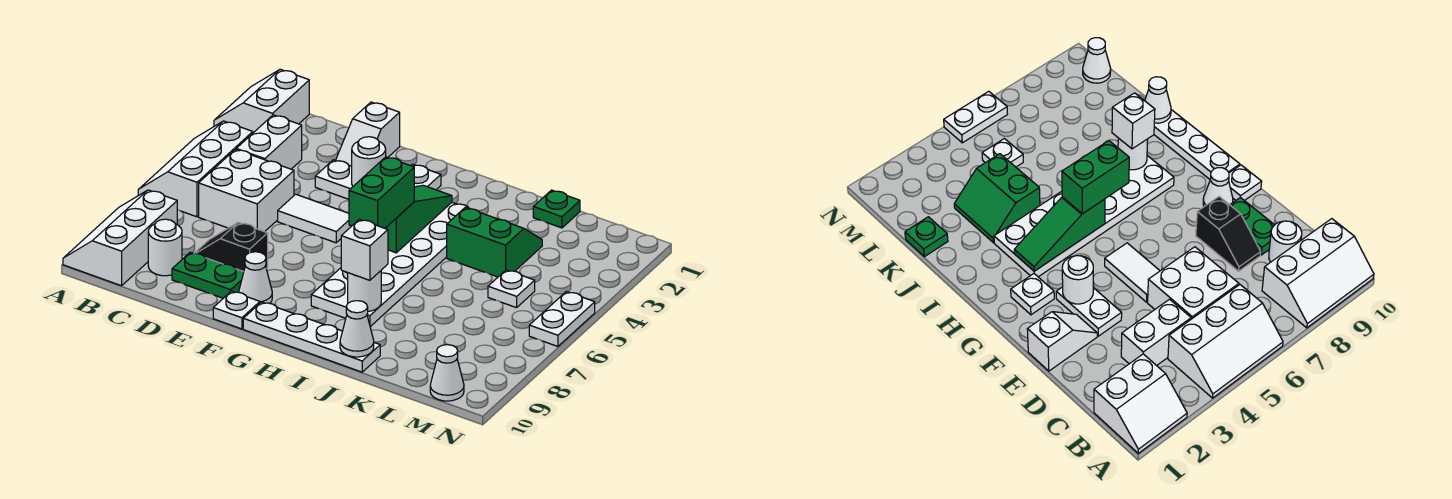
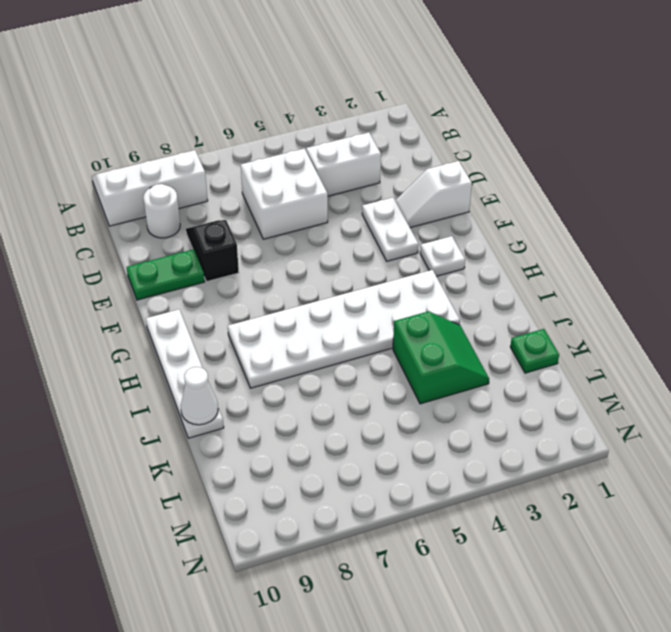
green plate E9:E10 level 1 -> green plate D9:E9 level 1
none -> white slope A1:B2 level 1 top B
none -> white slope A4:B6 level 1 top B
none -> white tile E5:F5 level 1

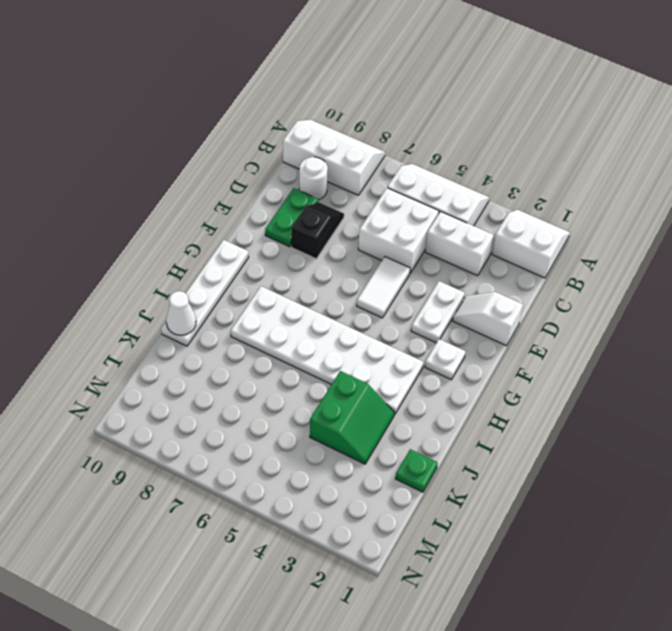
none -> white cone F9 level 1
none -> white plate F10 level 1
none -> white plate L5 level 1

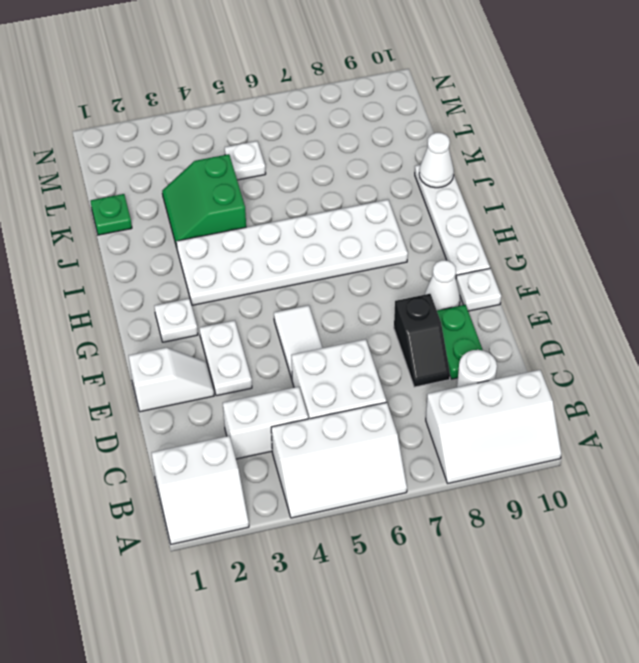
none -> white cone M10 level 1
none -> white plate N5:N6 level 1
none -> white round brick F3 level 2

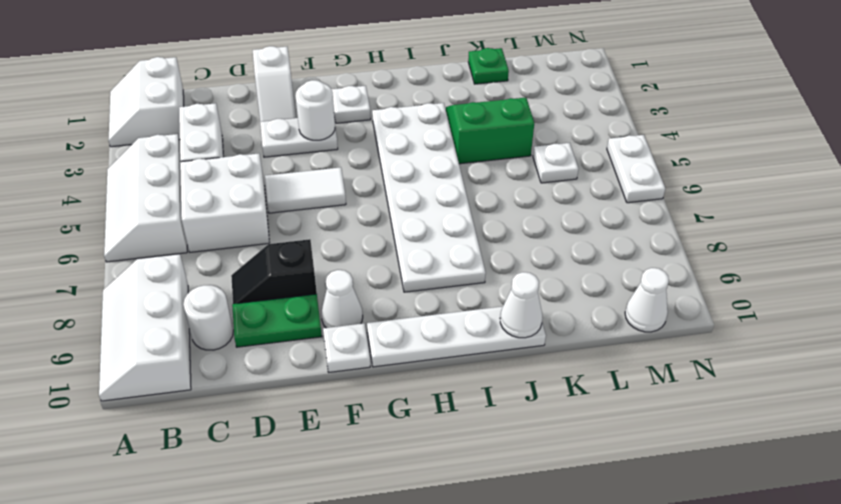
none -> green slope H3:H5 level 2 top 5
none -> white round brick I8 level 2
none -> green brick H5:H6 level 3

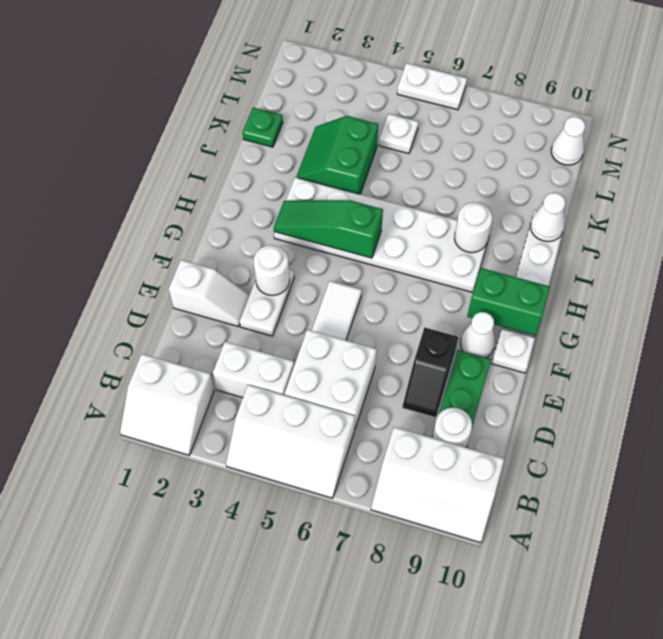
green brick G9:G10 level 2 -> green brick H5:H6 level 3
none -> white plate G2 level 1
none -> white brick I8 level 3

